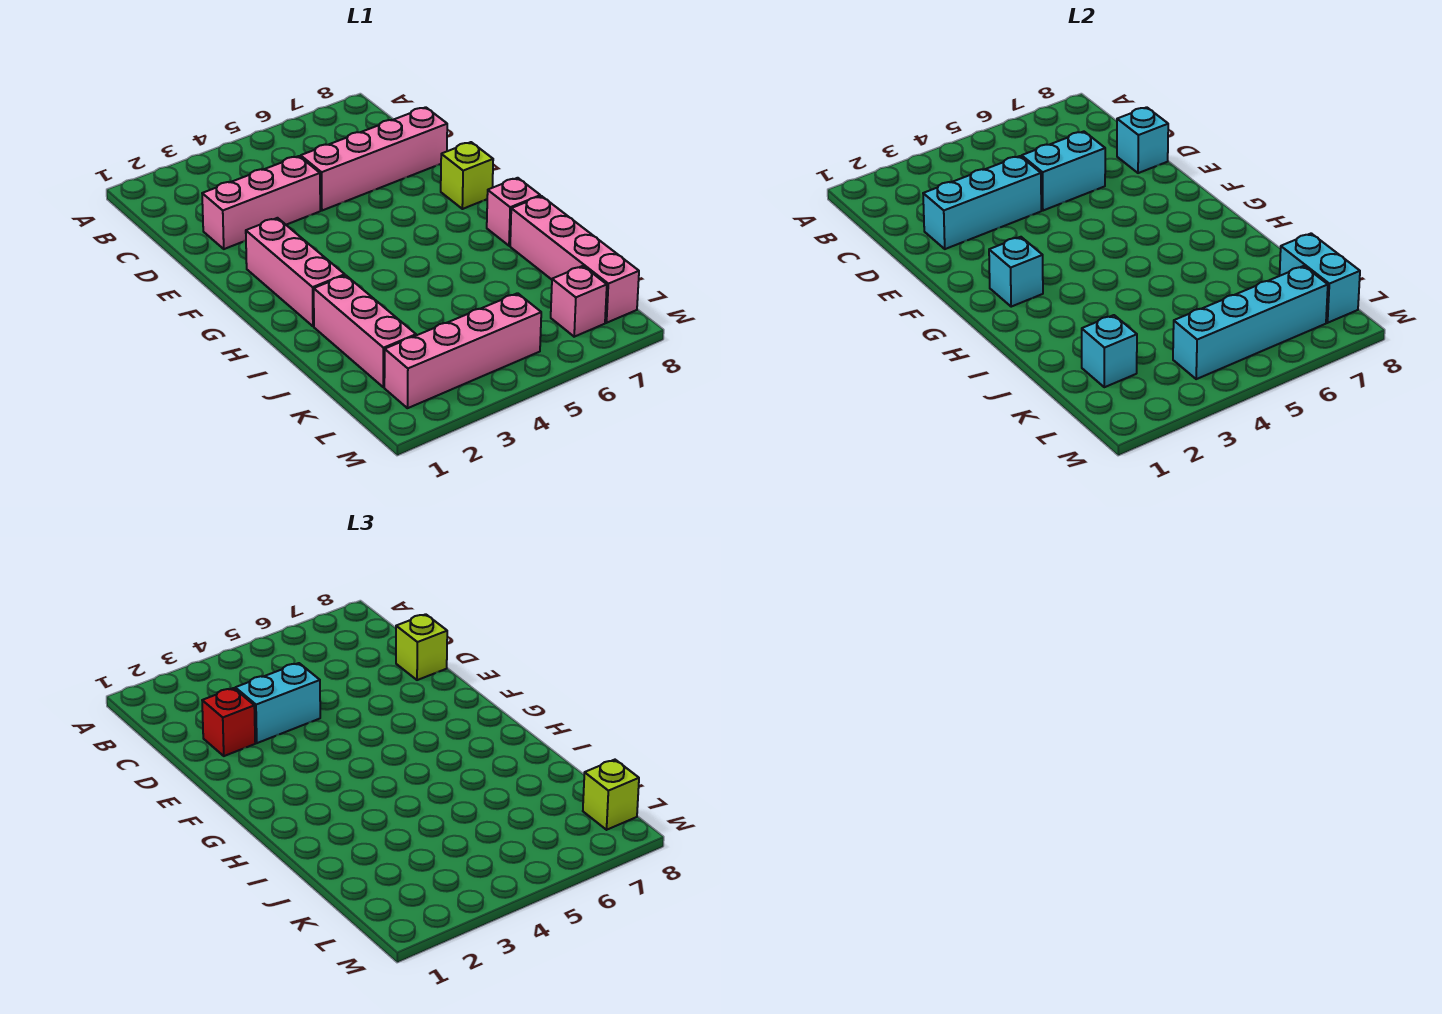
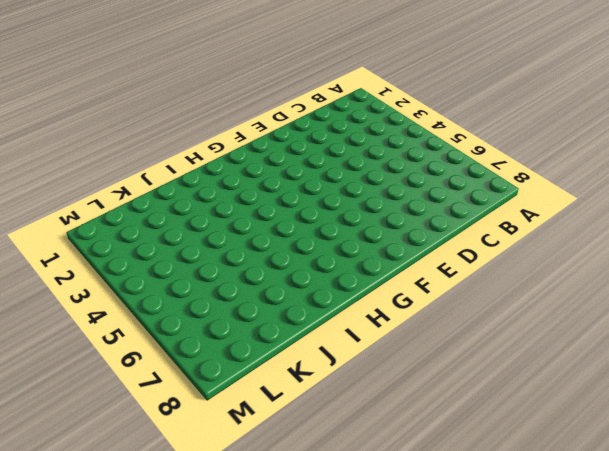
none -> pink brick D2:D4 level 1
none -> pink brick D5:D8 level 1
none -> pink brick F2:H2 level 1

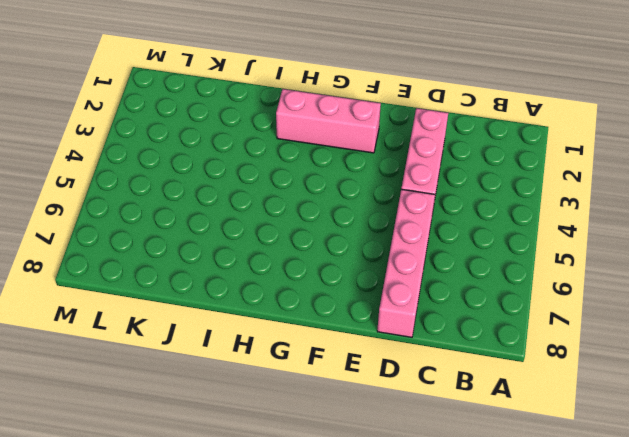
none -> lime brick F8 level 1
none -> pink brick H8 level 1
none -> pink brick I2:K2 level 1

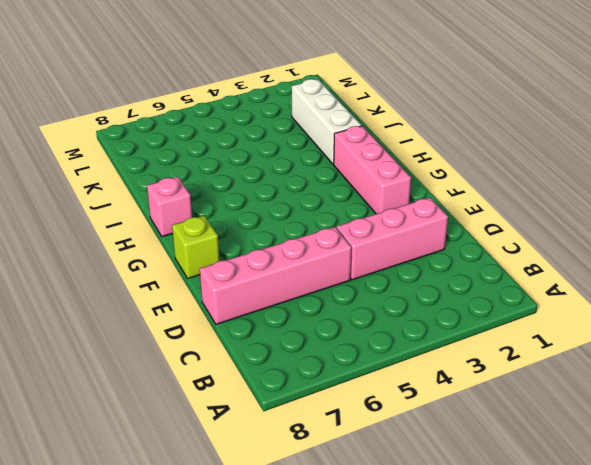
white brick I2:K2 level 1 -> pink brick I2:K2 level 1
none -> pink brick I8:L8 level 1
none -> pink brick L2:L5 level 1
none -> pink brick L7 level 1

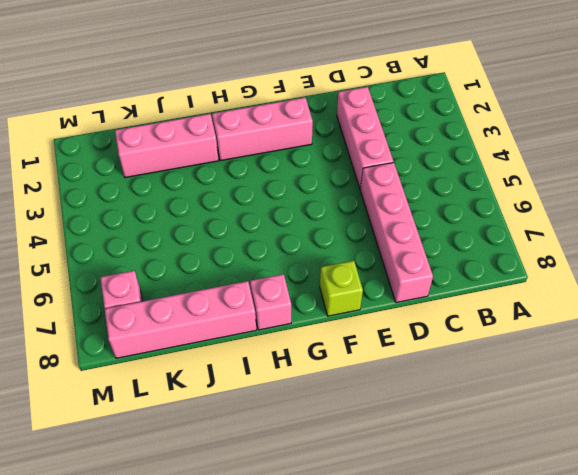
none -> pink brick L2:L5 level 1
none -> cyan brick D2:D4 level 2
none -> cyan brick D5:D6 level 2

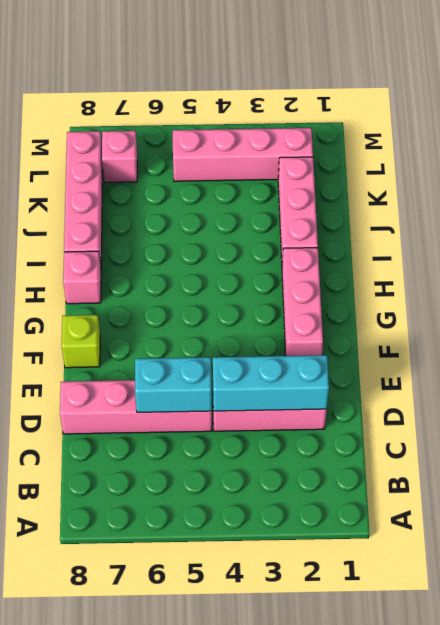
none -> cyan brick D8 level 2
none -> cyan brick G2 level 2
none -> cyan brick K2 level 2

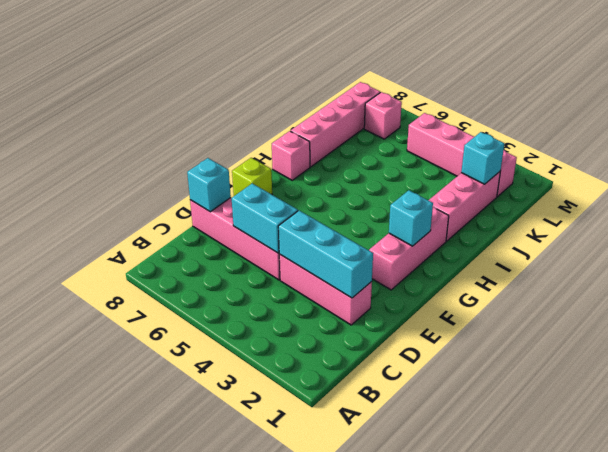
none -> cyan brick K8:L8 level 2
none -> cyan brick L4:L7 level 2
none -> red brick D2 level 3

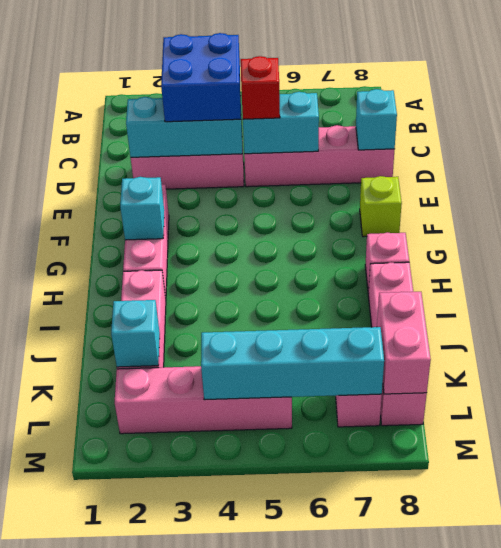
blue brick C3:D4 level 3 -> cyan brick D3:D4 level 3
red brick D5 level 3 -> red brick D2 level 3
pink brick K8:L8 level 2 -> cyan brick K8:L8 level 2
none -> lime brick D8 level 3
none -> lime brick L8 level 3

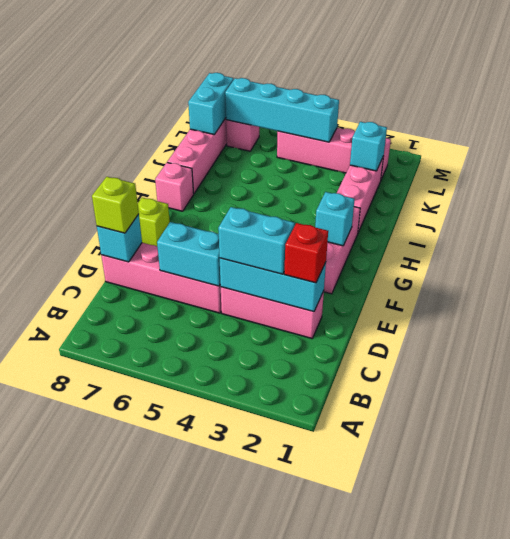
none -> lime brick L8 level 3

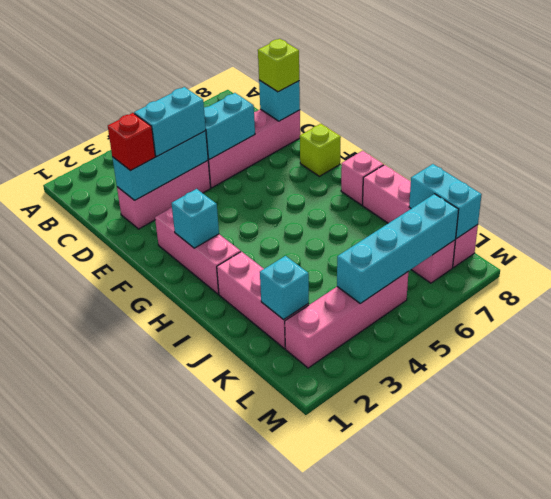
none -> lime brick L8 level 3

